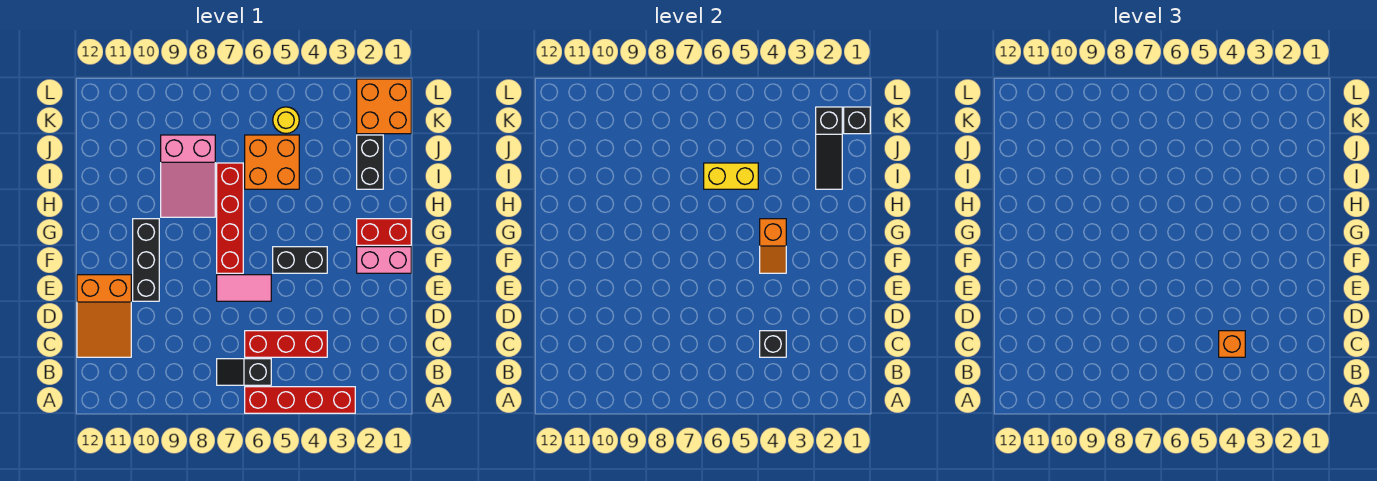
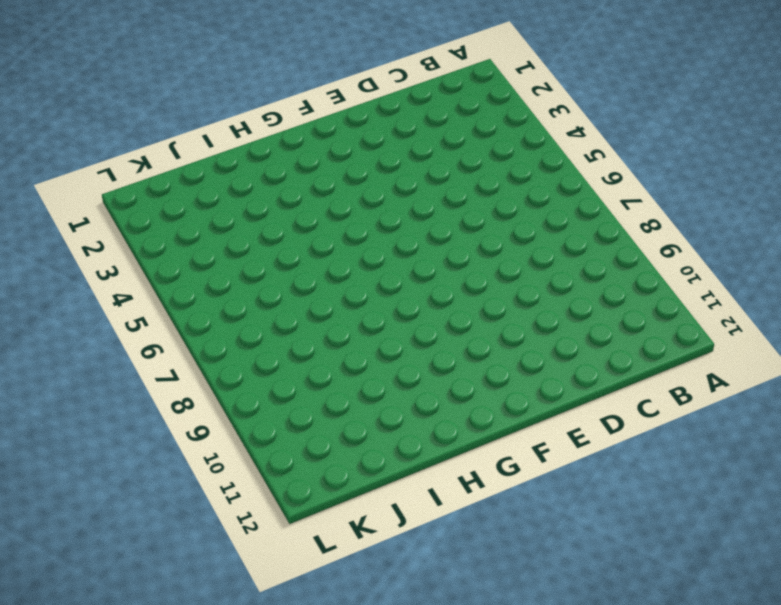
none -> red brick A3:A6 level 1
none -> black slope B6:B7 level 1 top 6
none -> red brick C4:C6 level 1

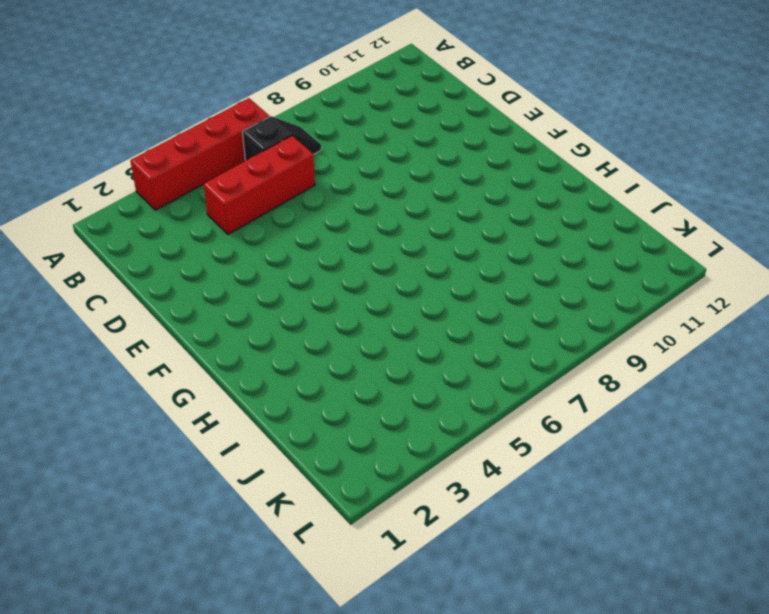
none -> orange slope C11:E12 level 1 top E
none -> pink tile E6:E7 level 1
none -> black brick E10:G10 level 1

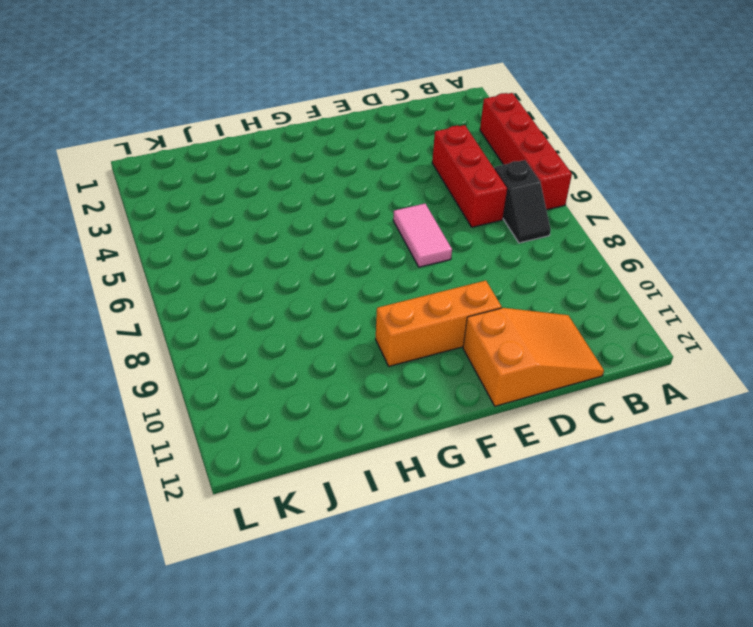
orange brick E10:G10 level 1 -> black brick E10:G10 level 1
none -> pink brick F1:F2 level 1
none -> black brick F4:F5 level 1
none -> red brick F7:I7 level 1

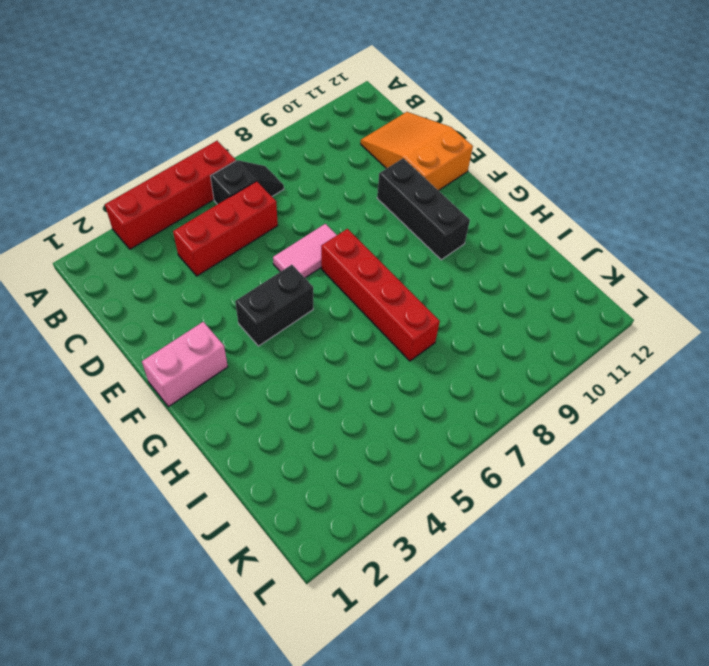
none -> red brick G1:G2 level 1
none -> pink slope H8:J9 level 1 top J
none -> black brick I2:J2 level 1

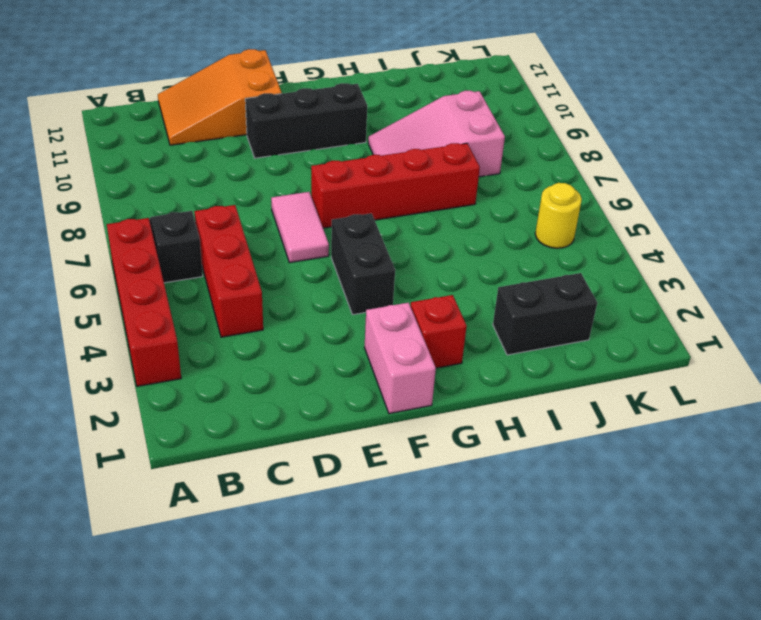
red brick G2 level 1 -> red brick G1:G2 level 1
none -> orange brick I5:J6 level 1
none -> orange brick K1:L2 level 1
none -> black brick C4 level 2

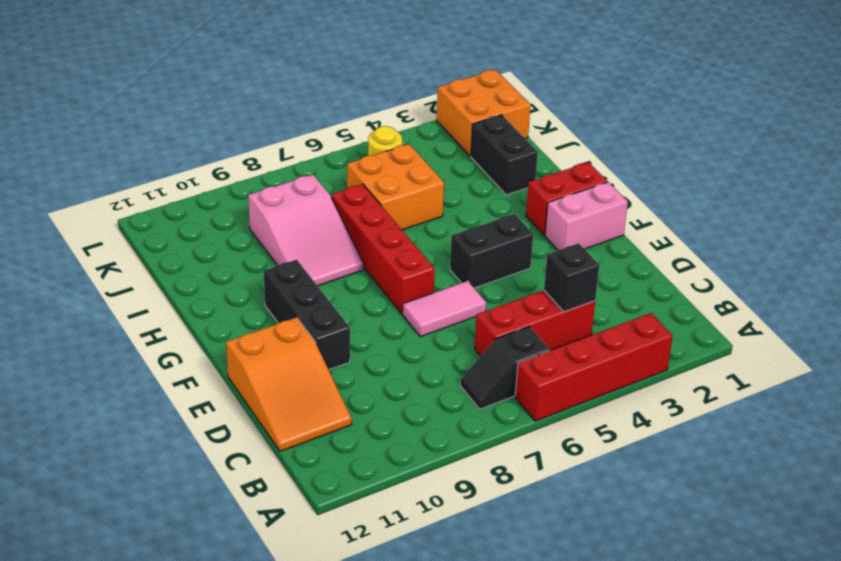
none -> orange slope F4:G4 level 2 top G
none -> black slope I2:K2 level 2 top K
none -> yellow brick I5:I6 level 2

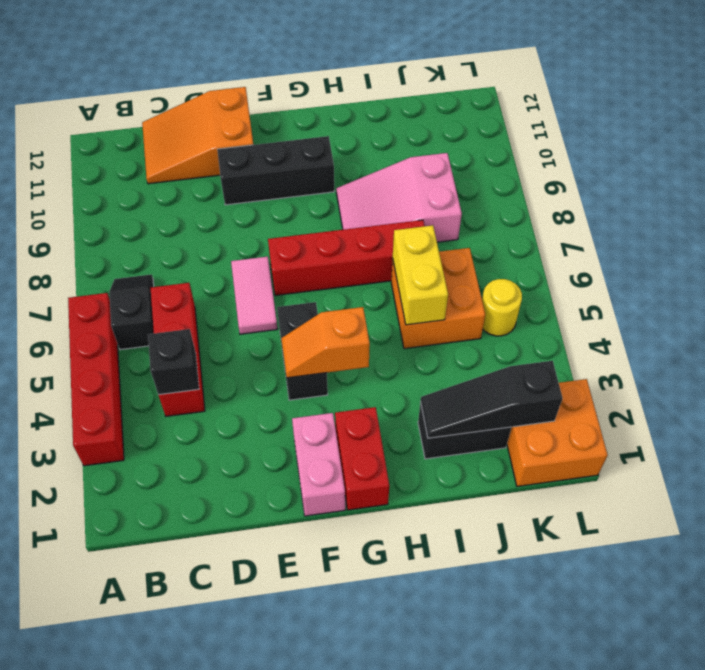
none -> black brick K1 level 2
none -> orange brick C4 level 3

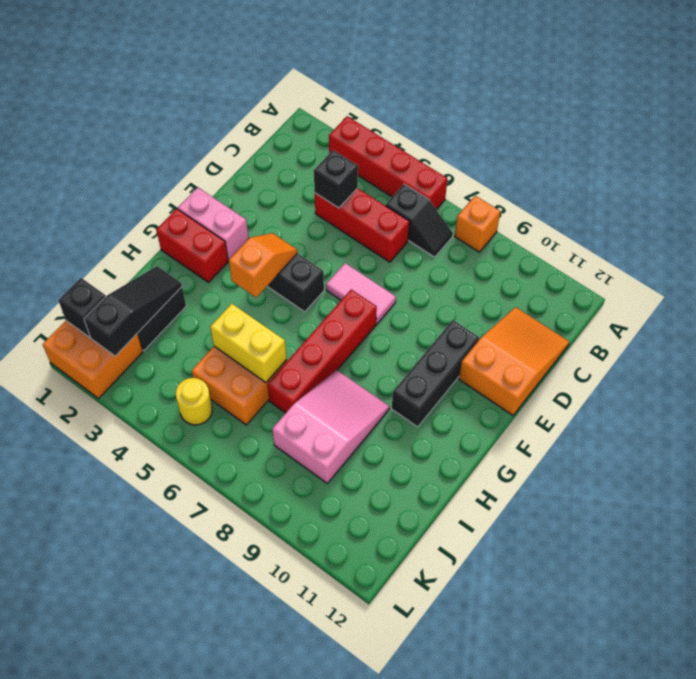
orange brick A8 level 1 -> orange brick C4 level 3

